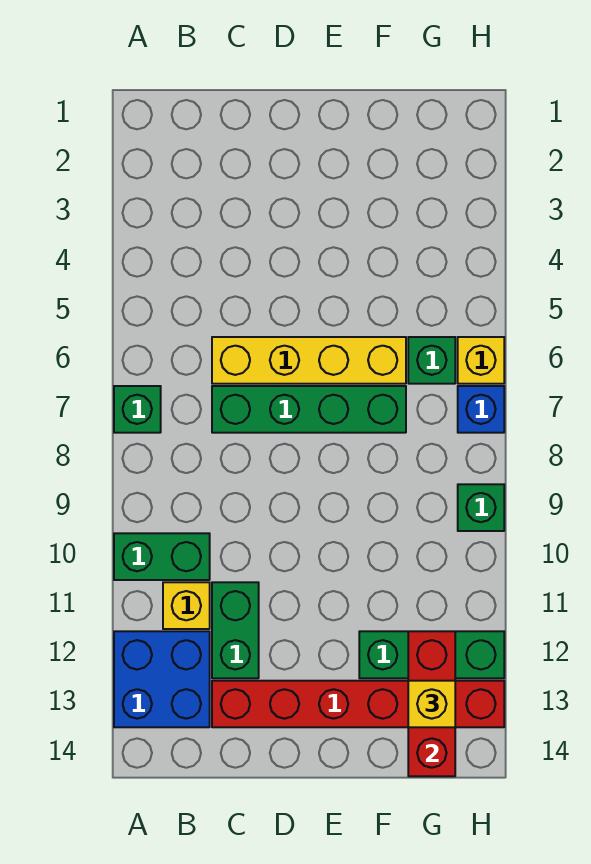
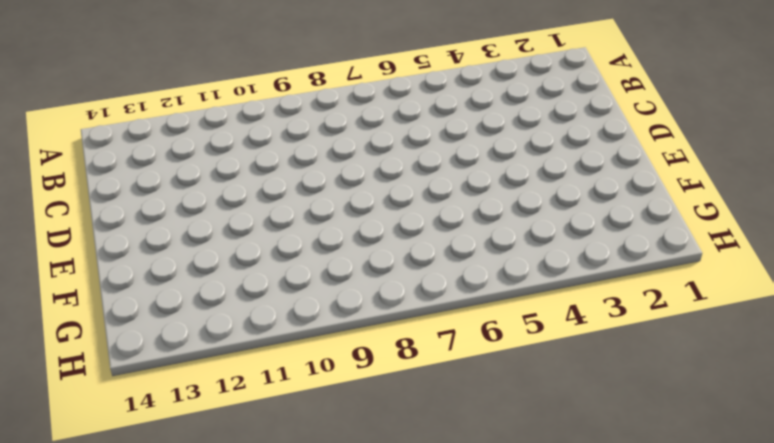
none -> green brick A7 level 1
none -> green brick A10:B10 level 1
none -> blue brick A12:B13 level 1

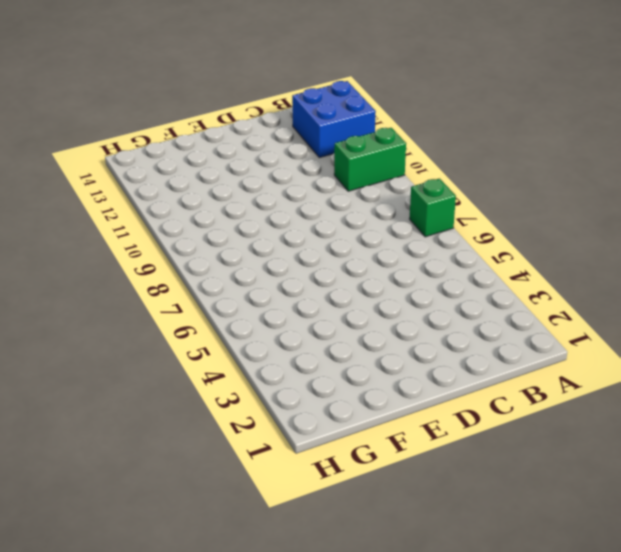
none -> yellow brick B11 level 1
none -> yellow brick C6:F6 level 1
none -> green brick C7:F7 level 1

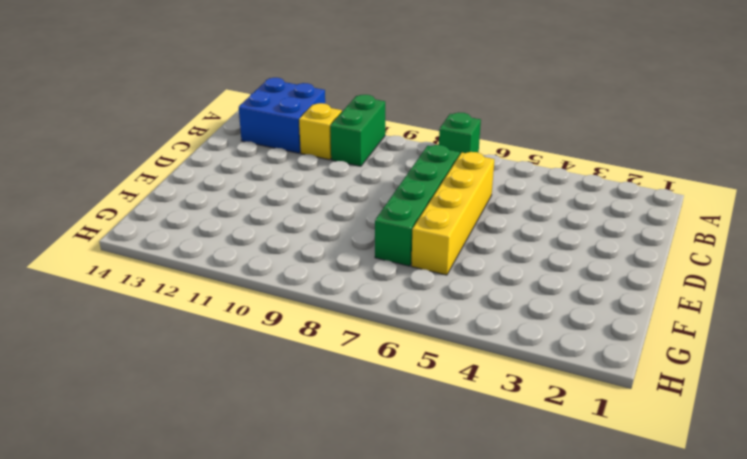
none -> green brick C11:C12 level 1
none -> red brick C13:H13 level 1
none -> green brick F12:H12 level 1

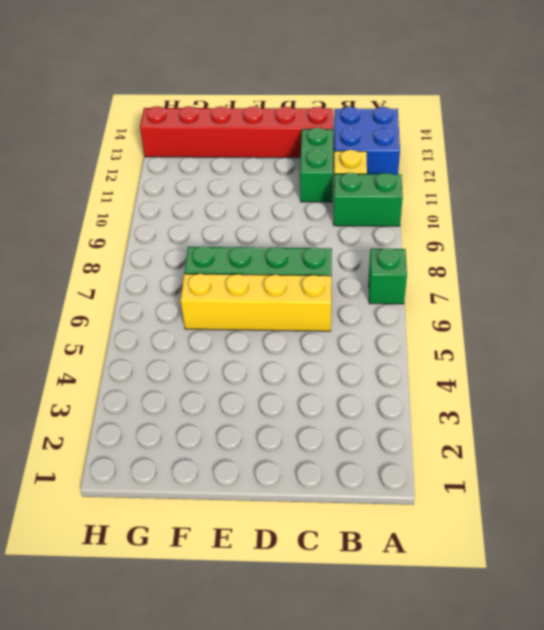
none -> green brick F12:H12 level 1
none -> green brick G6 level 1
none -> yellow brick H6 level 1

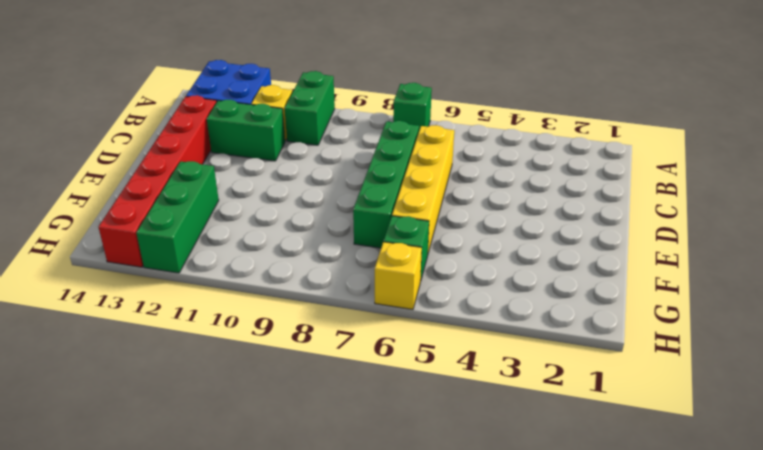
none -> blue brick H7 level 1
none -> green brick H9 level 1
none -> red brick G12:G14 level 2

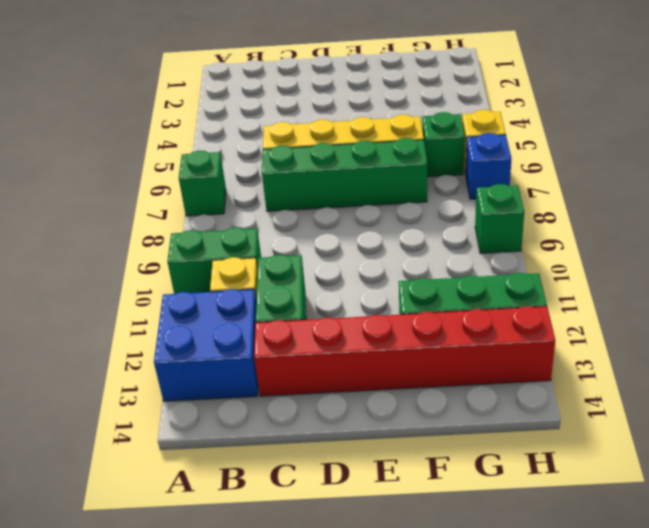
none -> red brick G12:G14 level 2
none -> yellow brick G13 level 3

